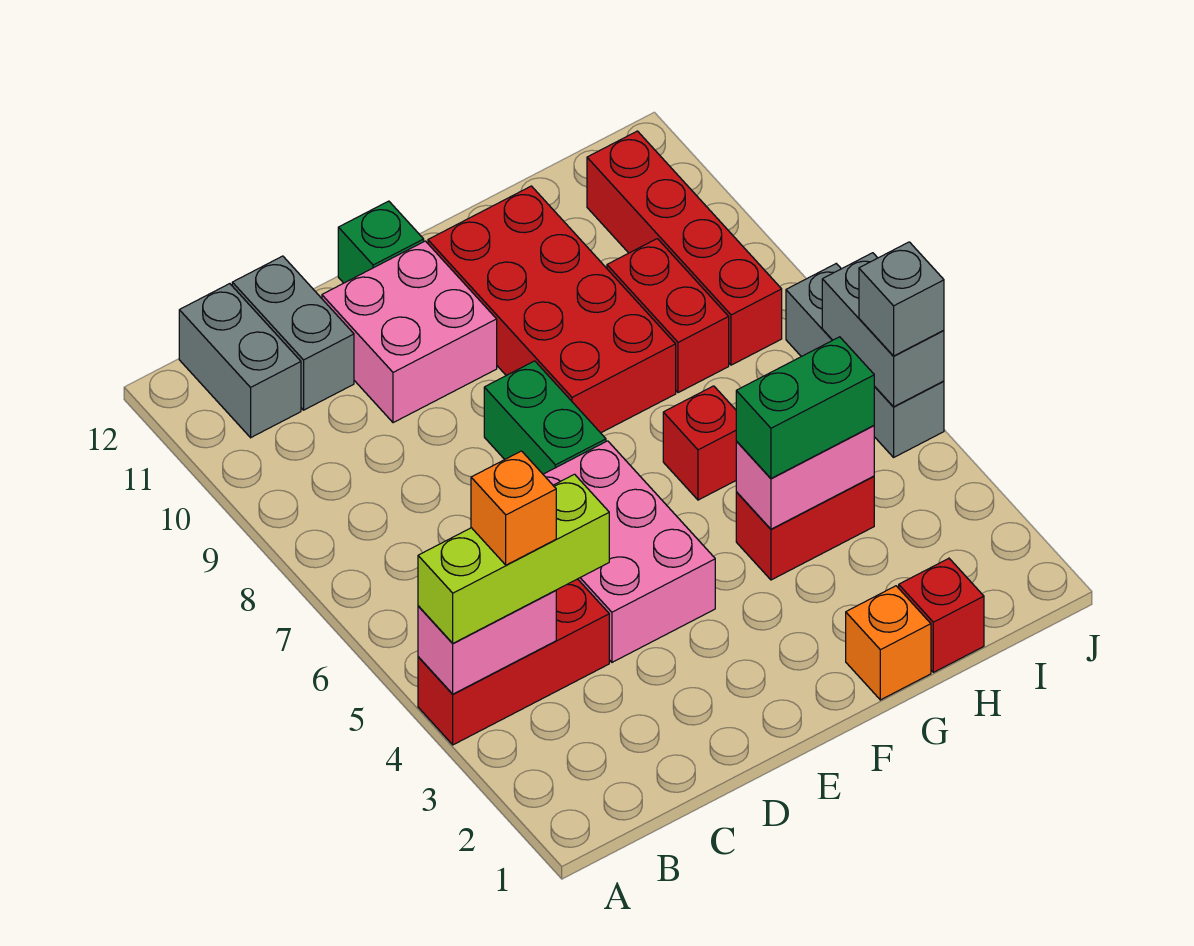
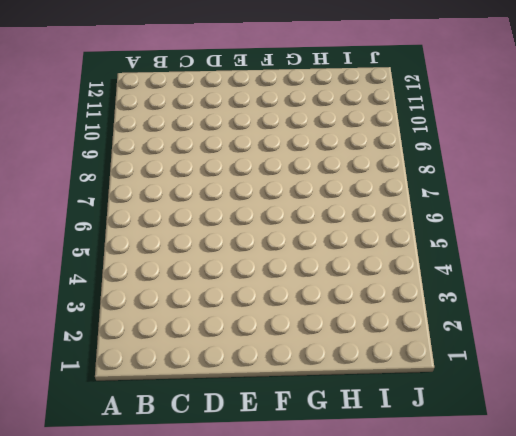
none -> red brick A4:C4 level 1
none -> grey brick B11:B12 level 1
none -> grey brick C11:C12 level 1

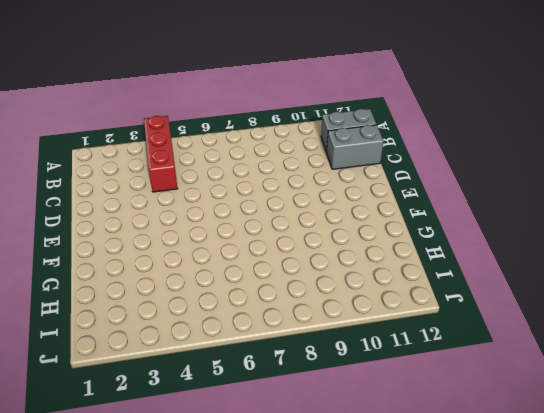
none -> pink brick D4:E6 level 1
none -> pink brick D10:E11 level 1
none -> green brick E7:E8 level 1

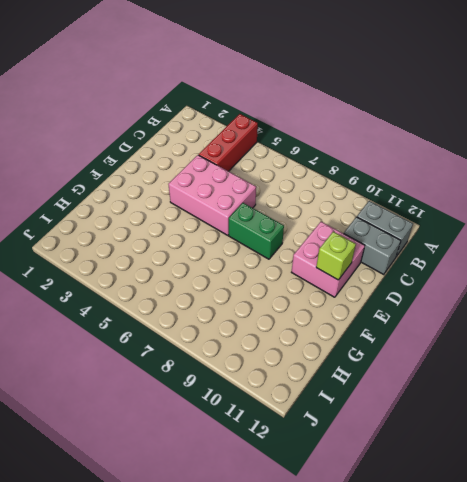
lime brick E11 level 2 -> none
none -> green brick E12 level 1
none -> red brick F8:G11 level 1
none -> orange brick G1 level 1

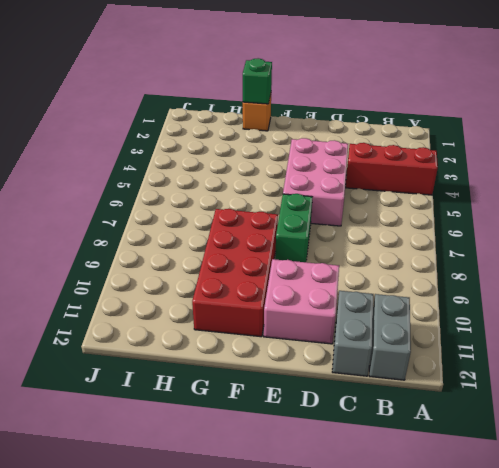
green brick G1 level 2 -> green brick E12 level 1
none -> red brick G4:H4 level 1
none -> red brick G6 level 1
none -> red brick H1 level 1

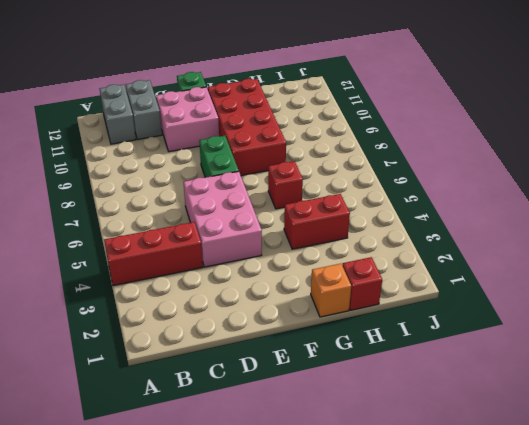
none -> red brick H8:H9 level 1
none -> red brick I8:I11 level 1
none -> grey brick J5:J7 level 1

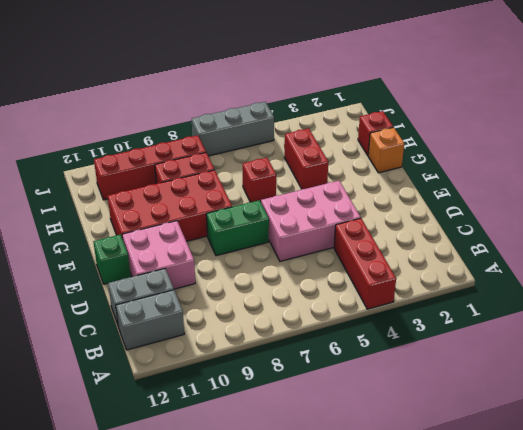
none -> pink brick A4:B4 level 2
none -> pink brick G4:H4 level 2
none -> grey brick J5:J6 level 2

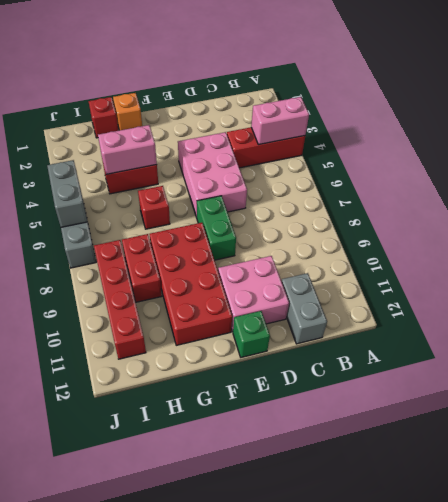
none -> grey brick B11:B12 level 1
none -> lime brick A4:C4 level 3
none -> green brick G4:H4 level 3

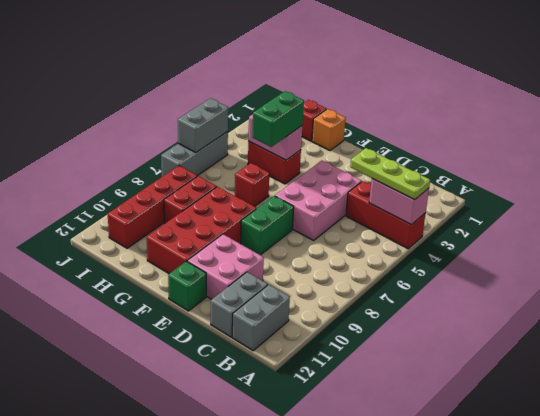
lime plate A4:C4 level 3 -> lime brick A4:C4 level 3
green brick G4:G5 level 3 -> green brick G4:H4 level 3
none -> grey brick J5 level 3
none -> orange brick B4 level 4

